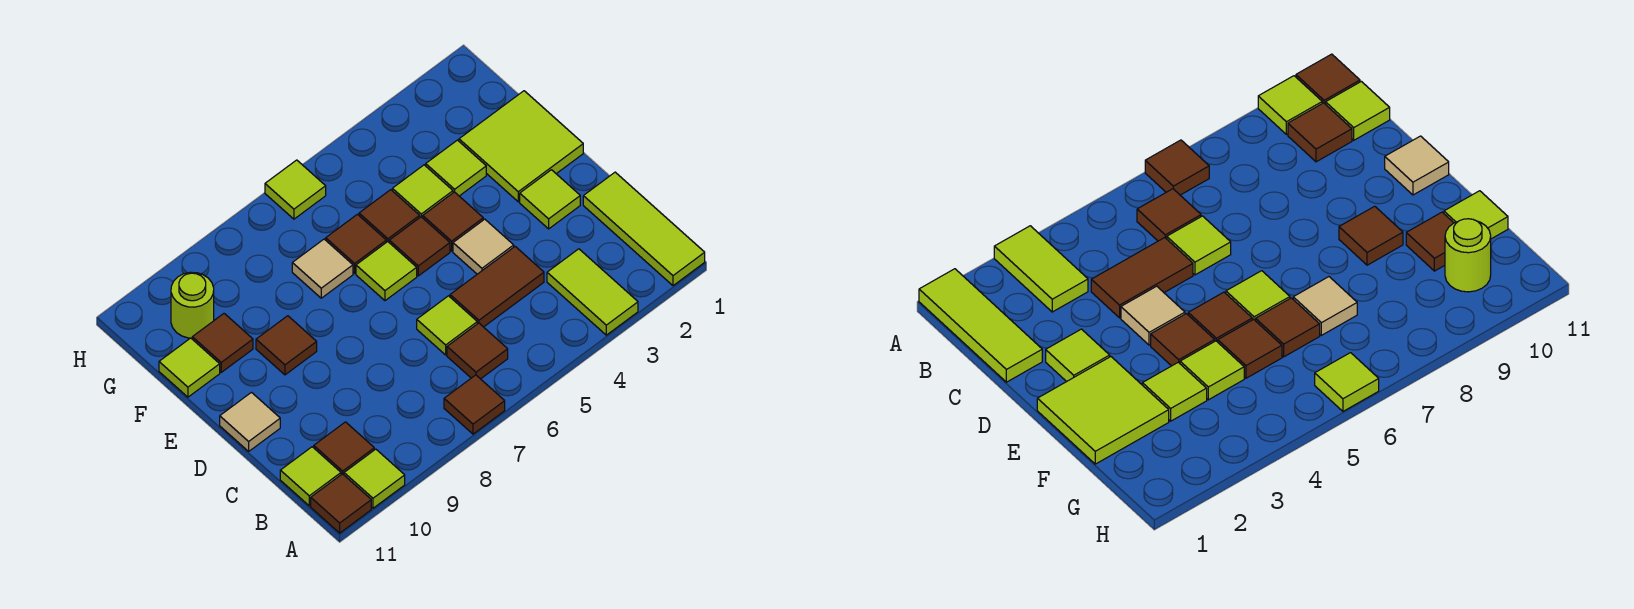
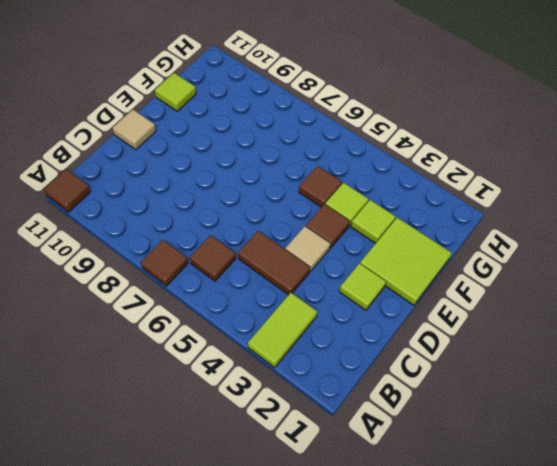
none -> lime tile A1:C1 level 1
none -> lime tile A10 level 1
none -> brown tile B10 level 1

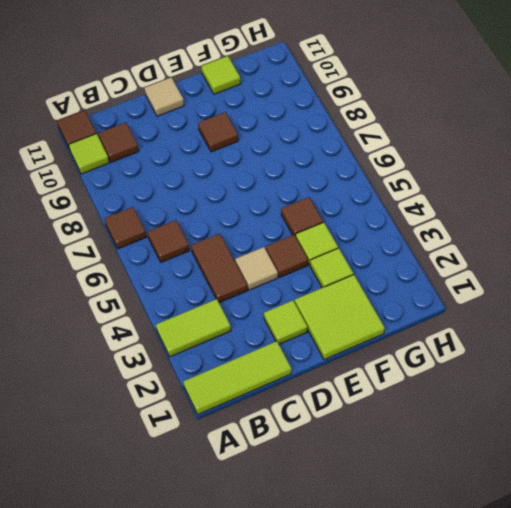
none -> lime tile B11 level 1
none -> lime tile C6 level 1
none -> brown tile E5 level 1

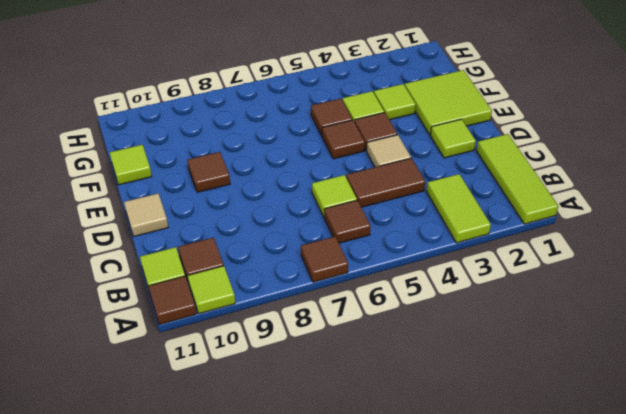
none -> lime tile E6 level 1
none -> brown tile F6 level 1
none -> tan tile F7 level 1

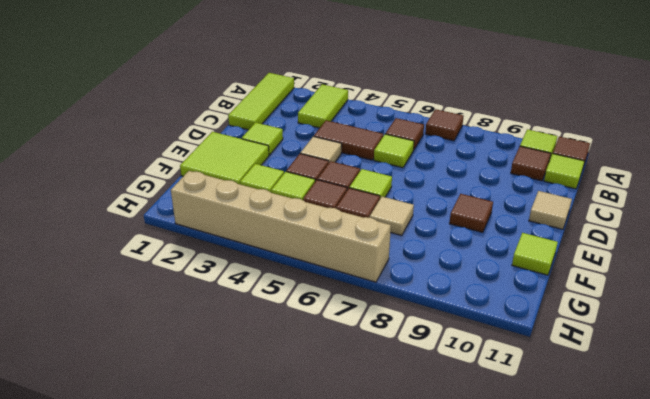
tan brick H2:H7 level 1 -> lime tile H6 level 1
none -> brown tile F10 level 1
none -> lime round brick G10 level 1

